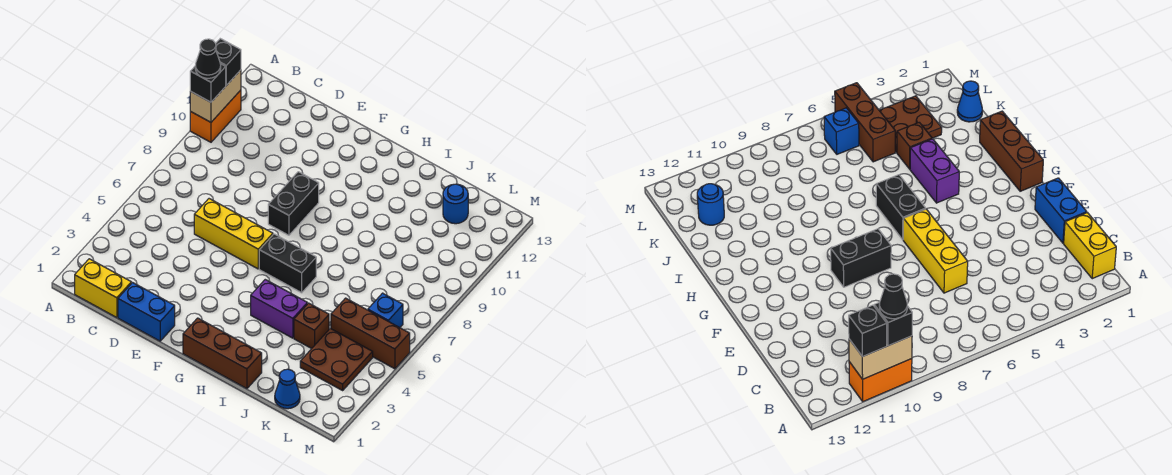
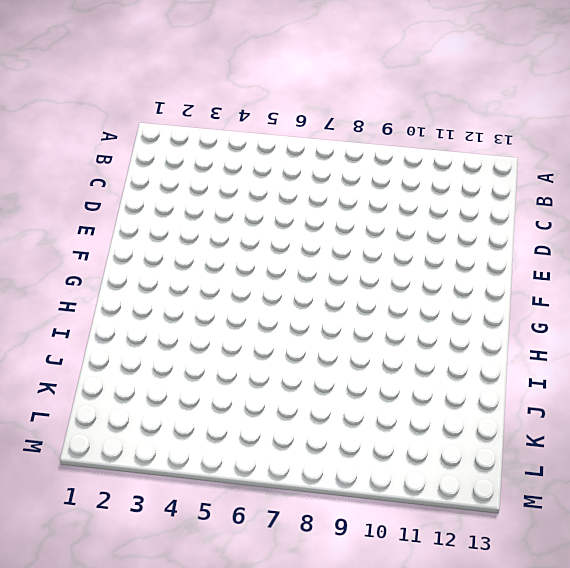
none -> orange brick A10:A11 level 1
none -> yellow brick B1:C1 level 1
none -> blue brick D1:E1 level 1

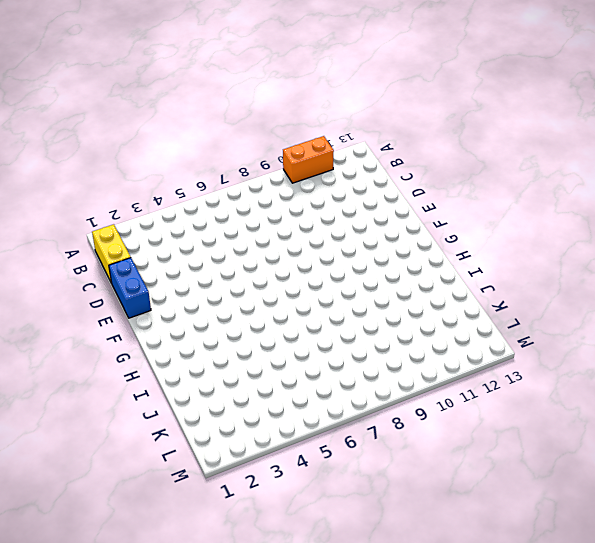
none -> yellow brick D6:F6 level 1
none -> black brick F8:F9 level 1
none -> brown brick G1:I1 level 1

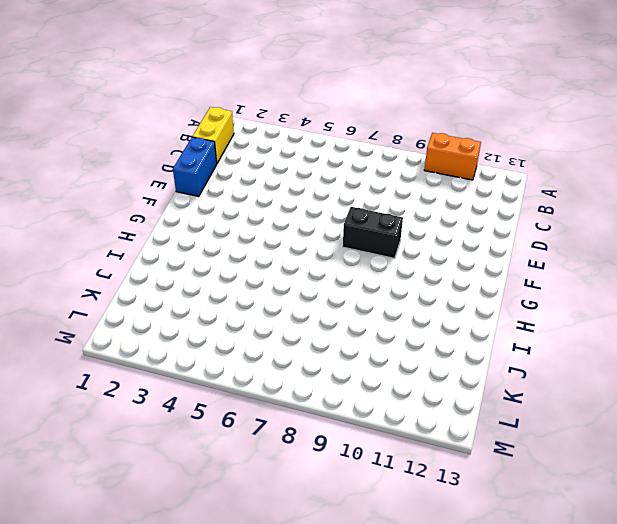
none -> yellow brick D6:F6 level 1
none -> brown brick G1:I1 level 1
none -> black brick G6:H6 level 1

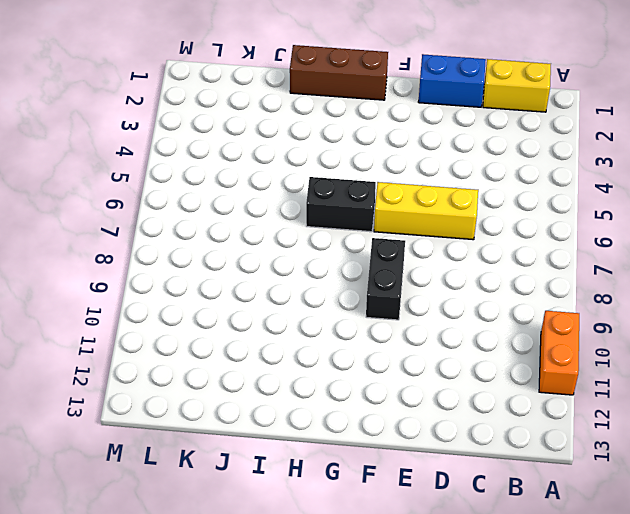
none -> purple brick H4:I4 level 1
none -> brown brick J4 level 1
none -> blue cone K1 level 1

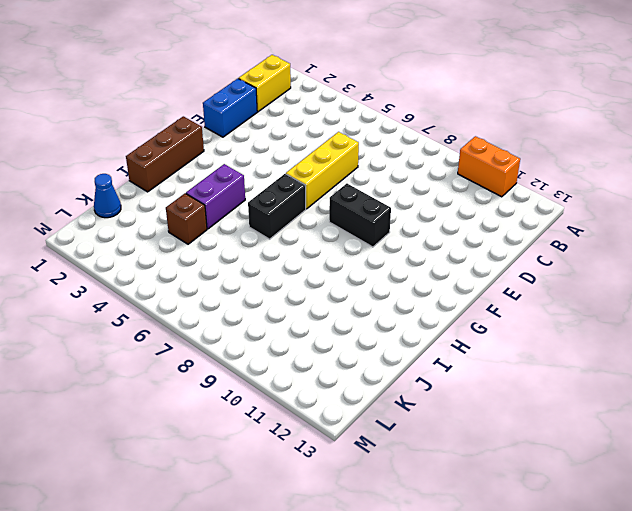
none -> brown plate K3:L4 level 1
none -> brown brick K5:M5 level 1
none -> blue round brick K12 level 1

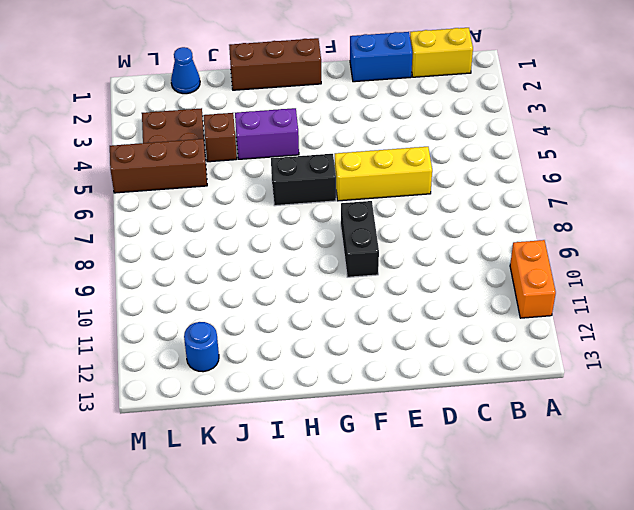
none -> blue brick L6 level 1
none -> tan brick A10:A11 level 2
none -> black brick A10 level 3

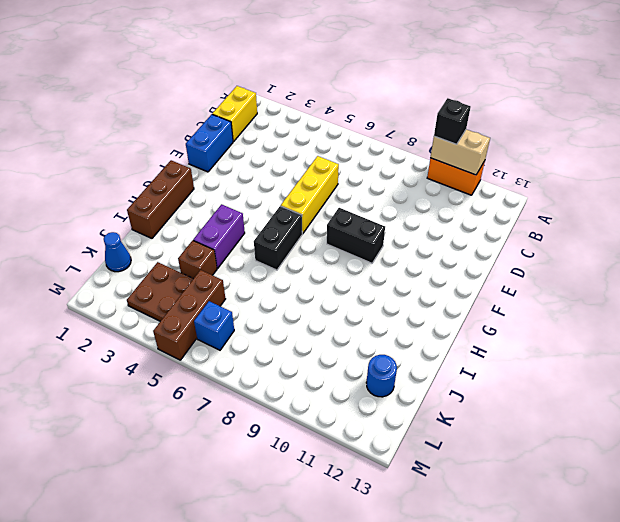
none -> black brick A11 level 3
none -> black cone A10 level 4

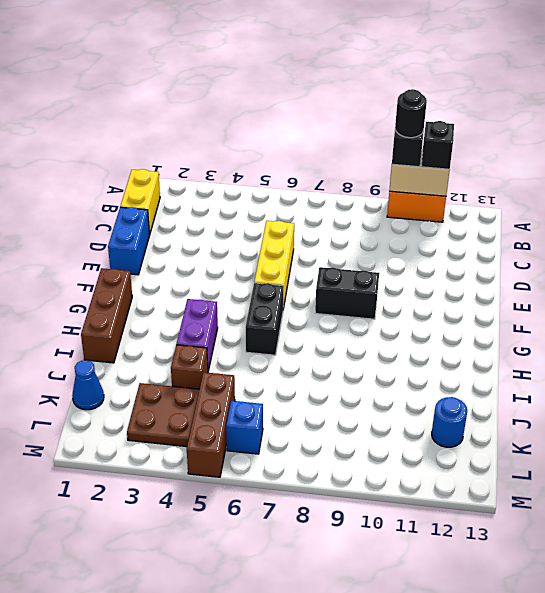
black round brick A10 level 4 -> black cone A10 level 4

